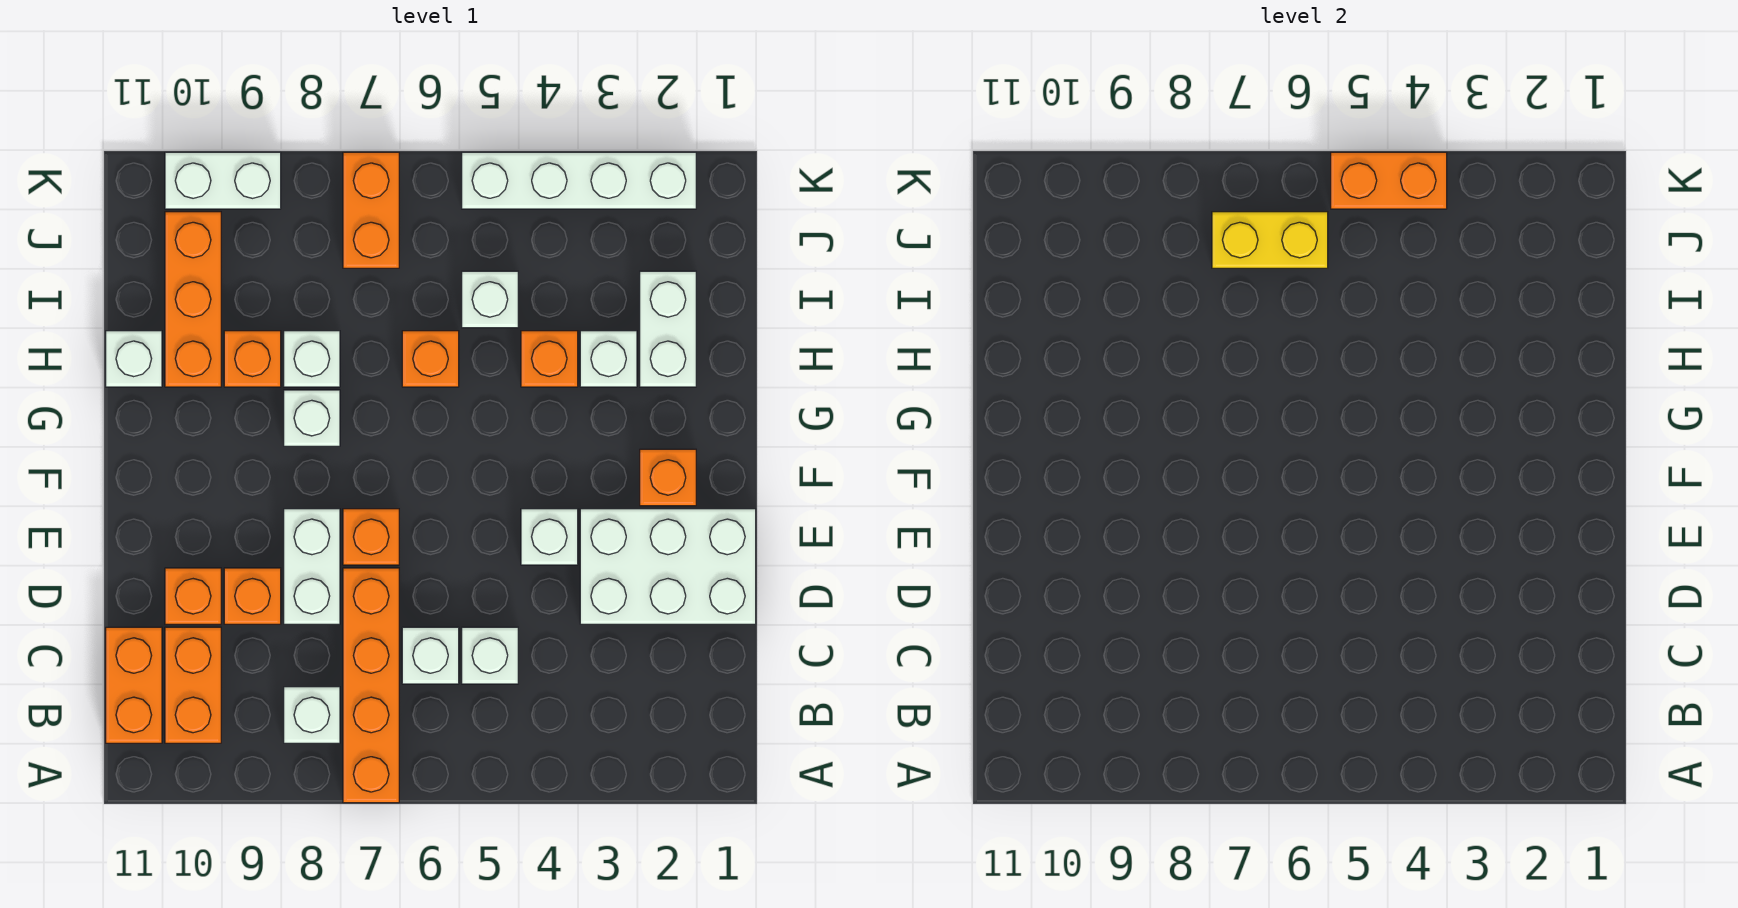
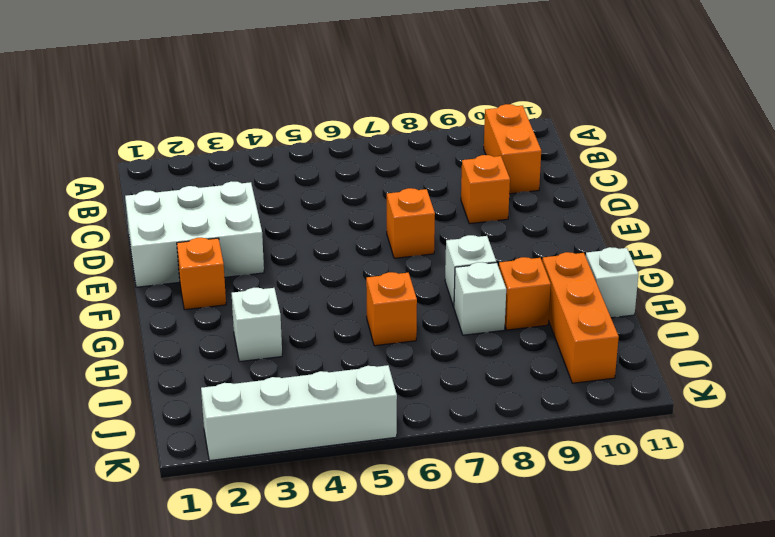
none -> orange brick A7:D7 level 1
none -> white brick B8 level 1
none -> orange brick B11:C11 level 1

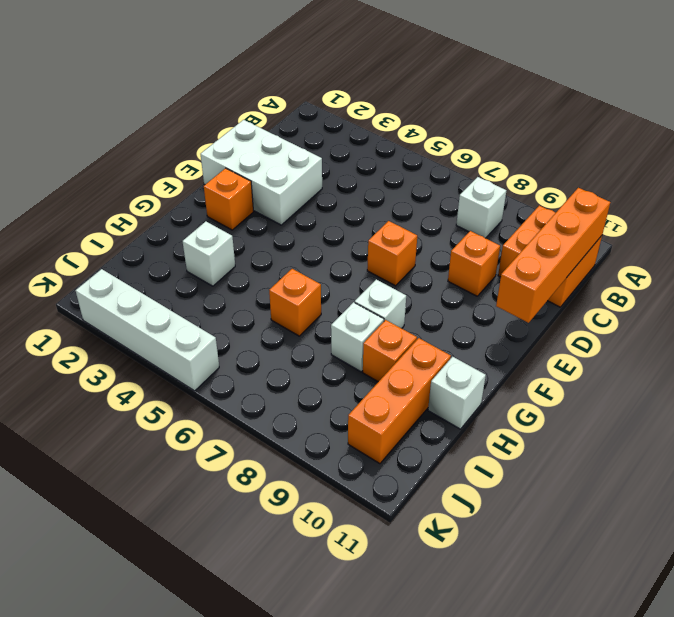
orange brick B11:E11 level 2 -> orange brick A7:D7 level 1
none -> white brick C5 level 1
none -> white brick C6 level 1
none -> white brick D8:E8 level 1

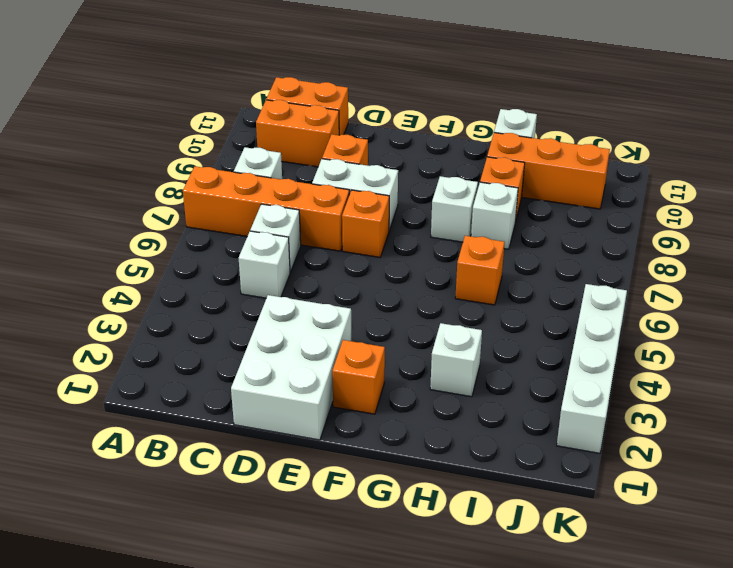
none -> orange brick D10 level 1
none -> white brick E4 level 1
none -> white brick H2:I2 level 1

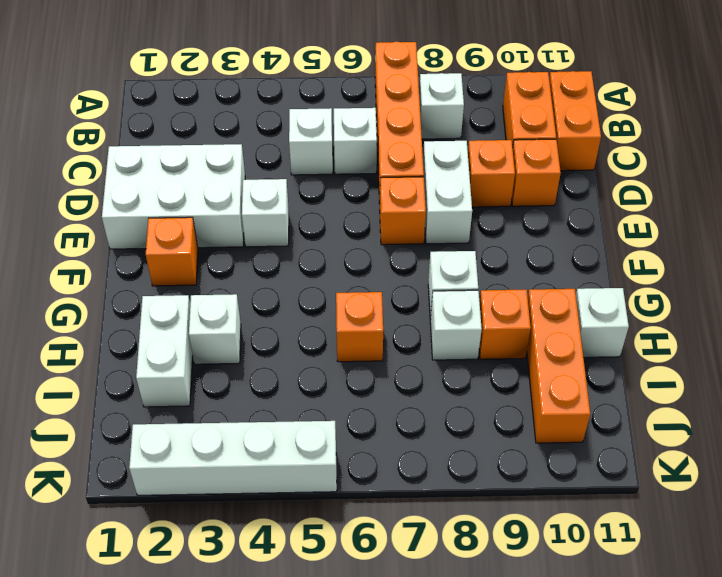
none -> orange brick H4 level 1
none -> white brick I5 level 1
none -> orange brick J7:K7 level 1

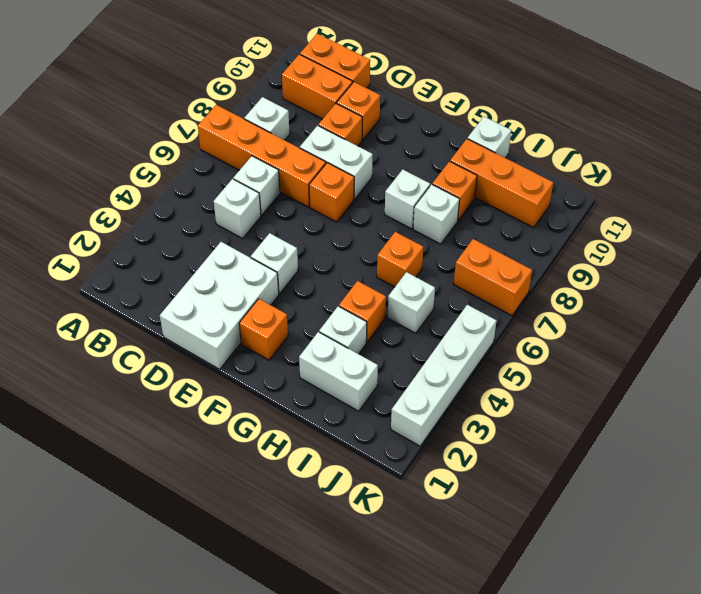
none -> white brick K9:K10 level 1
none -> yellow brick J6:J7 level 2
none -> orange brick K4:K5 level 2

